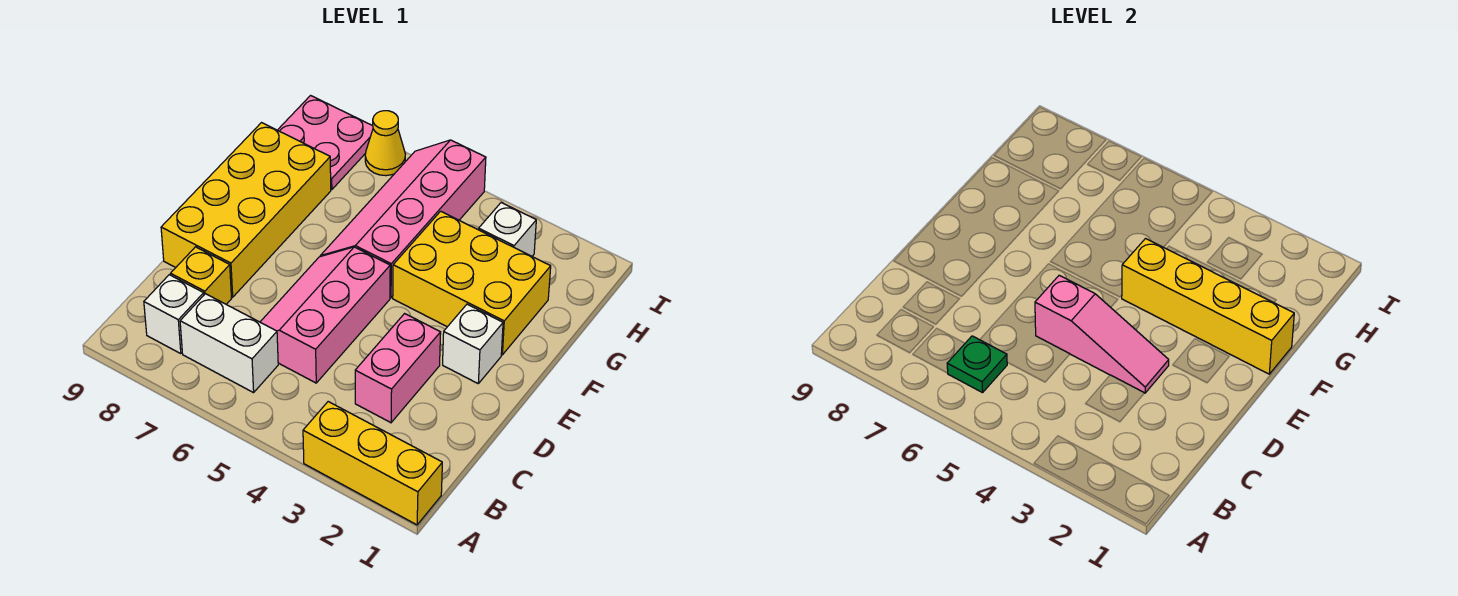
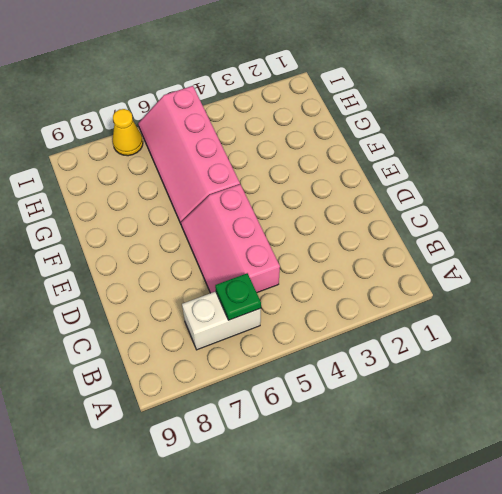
none -> yellow brick A1:A3 level 1
none -> white brick B8 level 1
none -> pink brick C3:D3 level 1

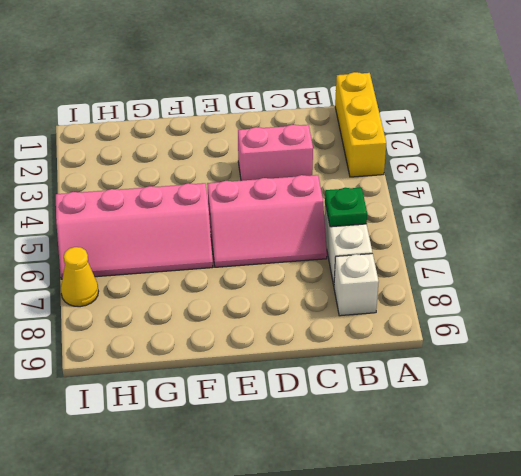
none -> yellow brick C8 level 1
none -> yellow brick D8:G9 level 1
none -> white brick E2 level 1

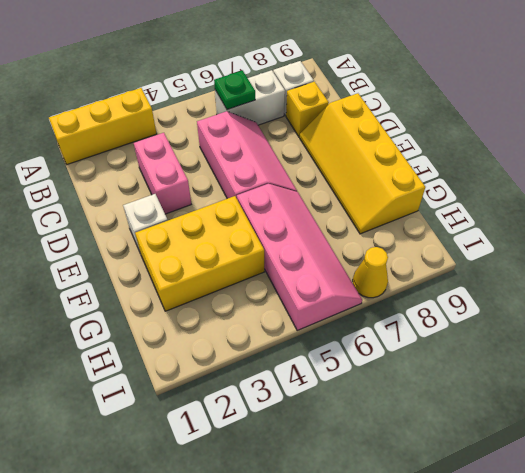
yellow slope D8:G9 level 1 top 9 -> yellow brick D8:G9 level 1
none -> white brick H3 level 1
none -> pink plate H8:I9 level 1
none -> pink slope D3:D5 level 2 top 5

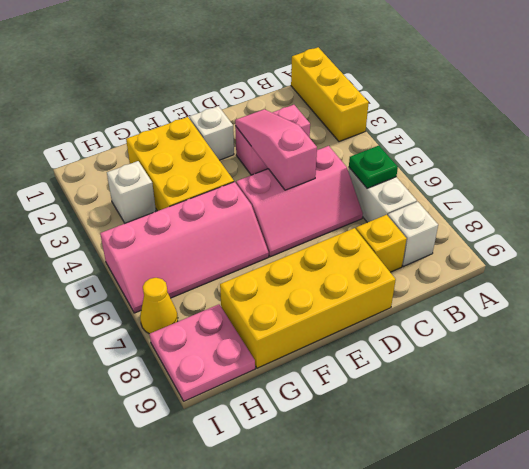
none -> yellow brick F1:F4 level 2

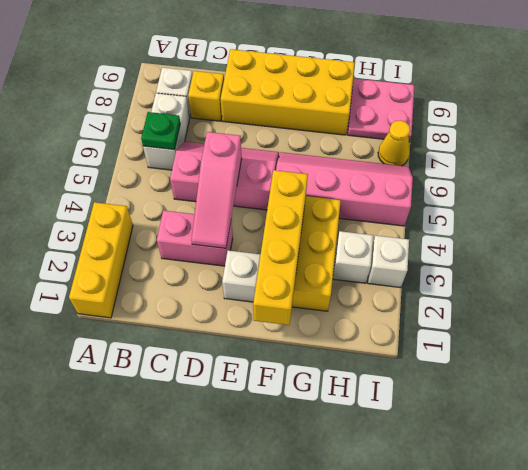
white brick I3 level 1 -> none

